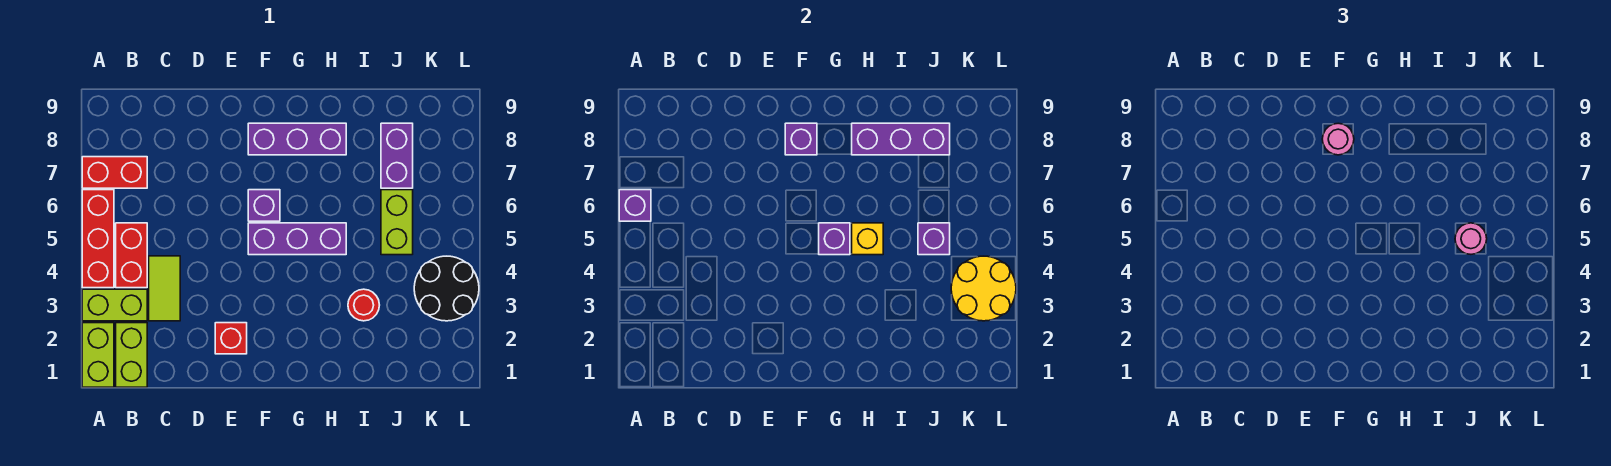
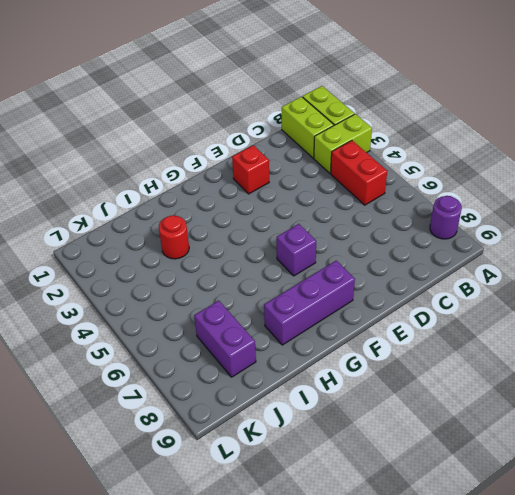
purple round brick A8 level 1 -> none
none -> red brick A4:A6 level 1
none -> red brick A7:B7 level 1
none -> lime tile C3:C4 level 1

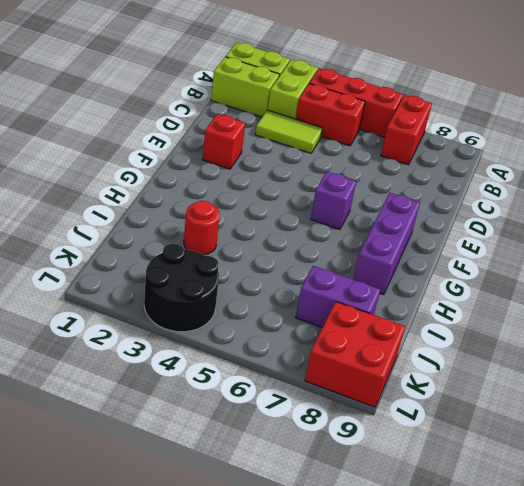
red brick K8:L9 level 1 -> none
none -> purple brick F5:H5 level 1
none -> lime brick J5:J6 level 1
none -> purple brick A6 level 2

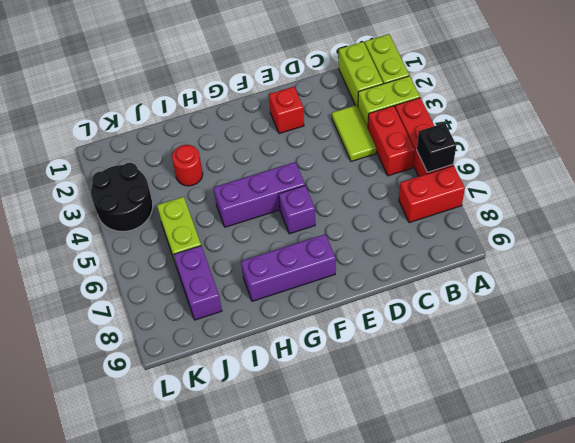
black brick A6 level 2 -> purple brick A6 level 2
none -> purple brick F8 level 2
none -> purple brick G5 level 2
none -> yellow brick H5 level 2

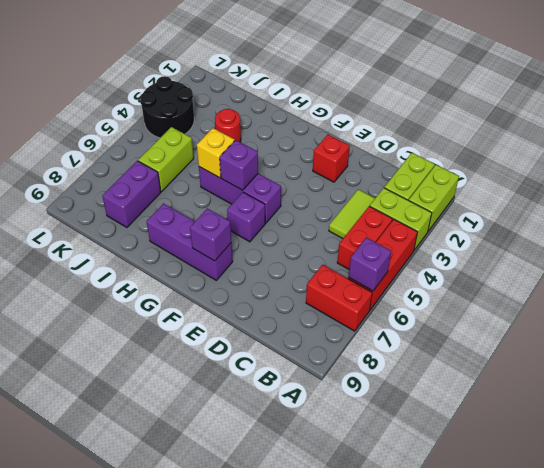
none -> purple brick H8:J8 level 2
none -> purple brick J5 level 2
none -> yellow round brick K3:L4 level 2

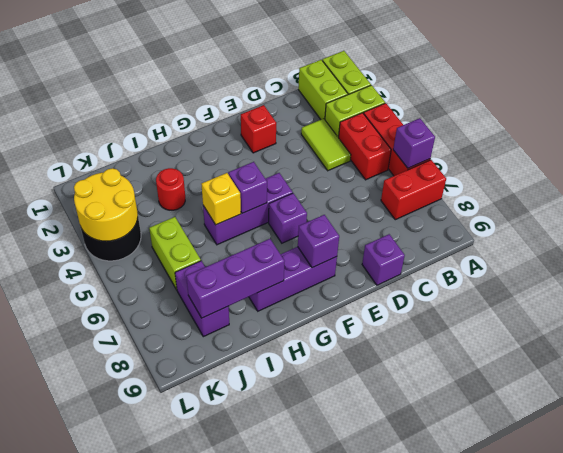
purple brick D9 level 1 -> purple brick J5 level 2
none -> pink round brick F8 level 3
none -> pink round brick J5 level 3

